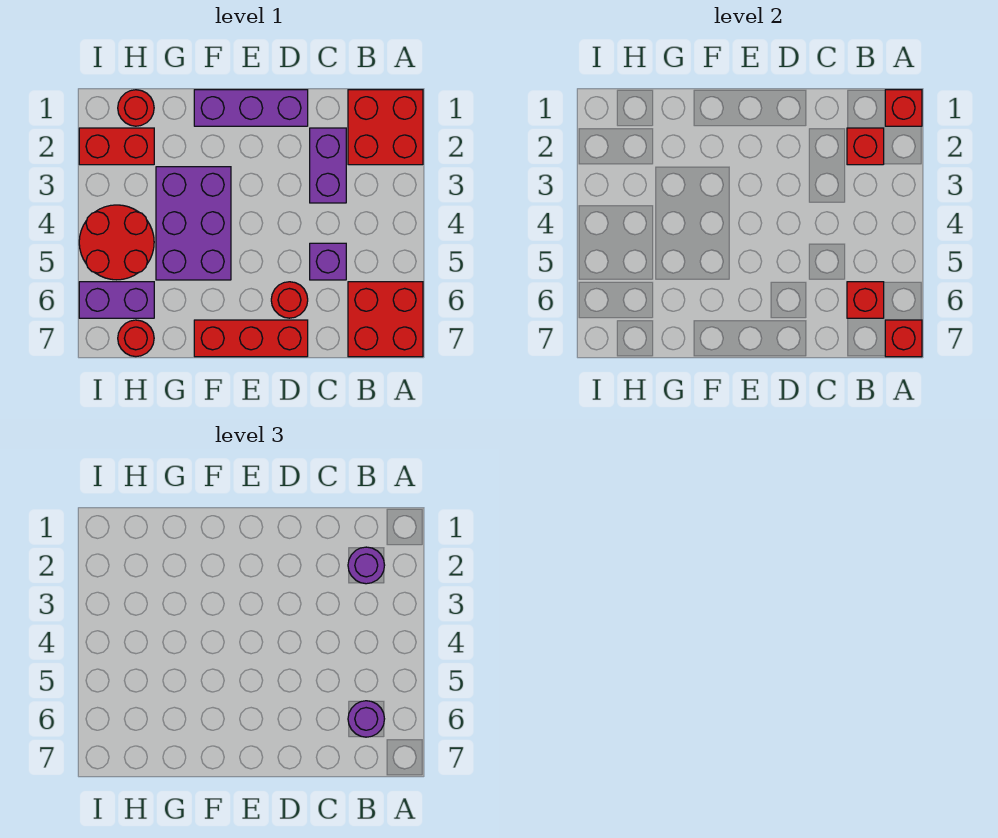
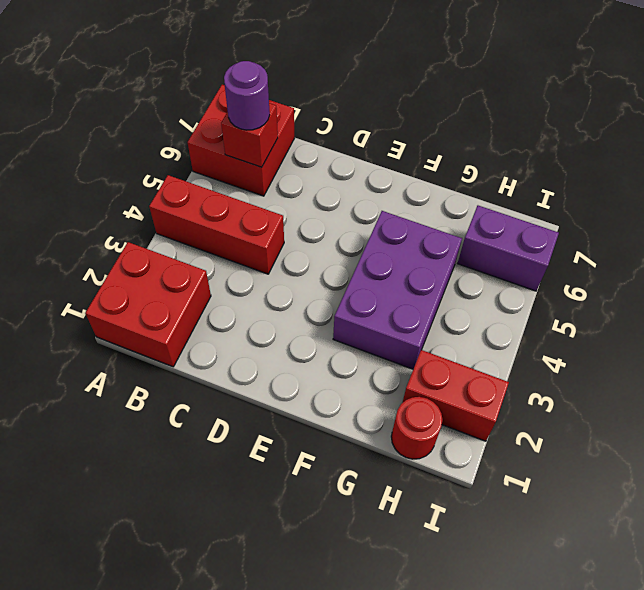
red brick A4:C4 level 1 -> red brick D7:F7 level 1
none -> purple brick C2:C3 level 1
none -> purple brick C5 level 1
none -> purple brick D1:F1 level 1

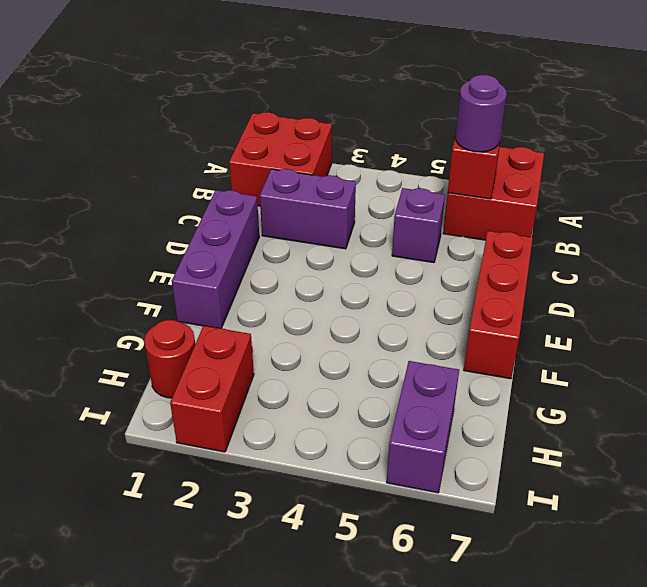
none -> red round brick D6 level 1
none -> purple brick F3:G5 level 1
none -> red round brick H4:I5 level 1

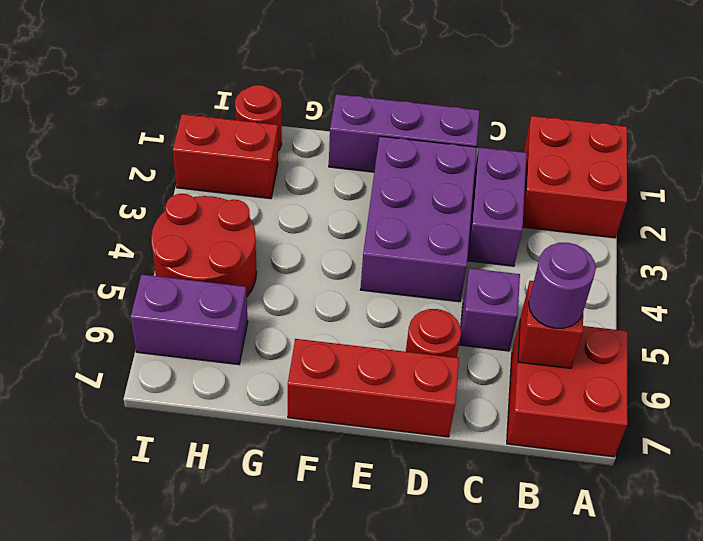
purple brick D2:E4 level 1 -> purple brick F3:G5 level 1
none -> red round brick H7 level 1
none -> red brick A1 level 2
none -> red brick A7 level 2

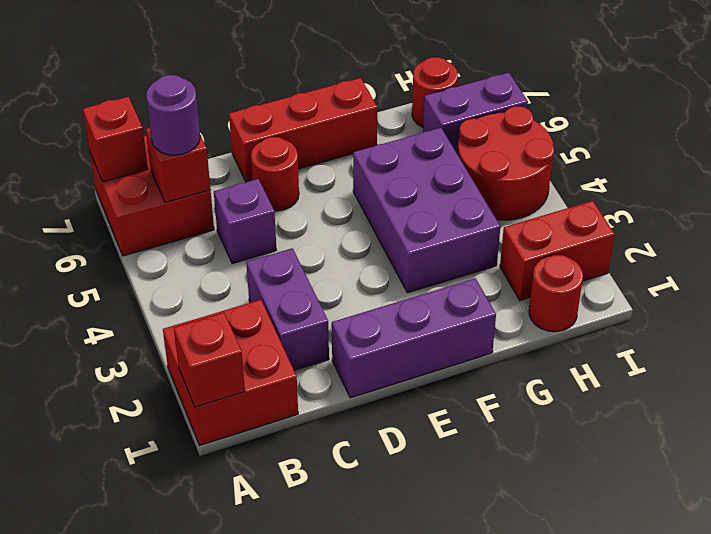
none -> red brick B2 level 2
none -> purple round brick B2 level 3

